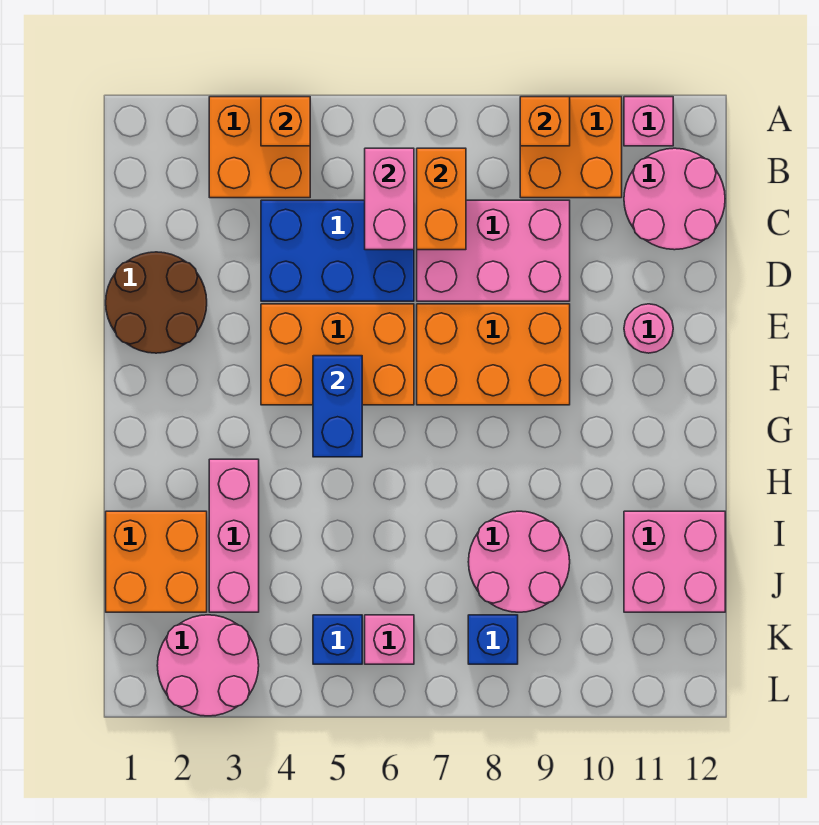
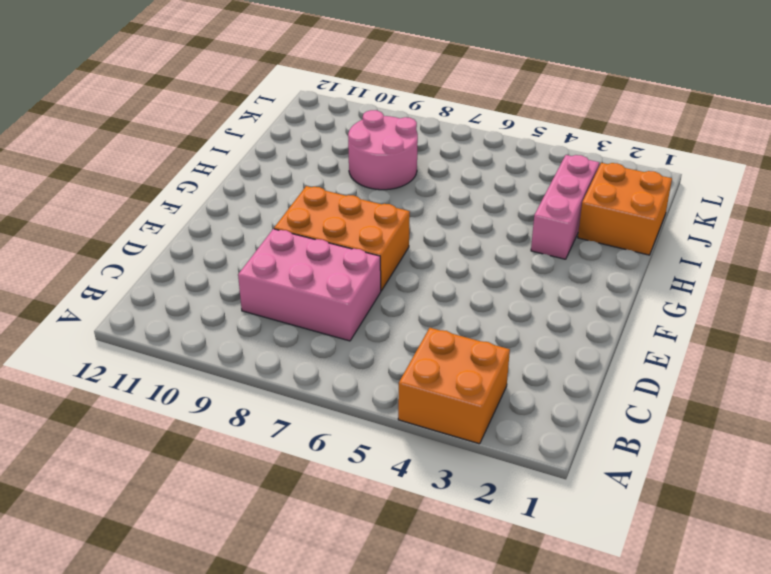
none -> orange brick A9:B10 level 1
none -> pink brick A11 level 1
none -> pink round brick B11:C12 level 1

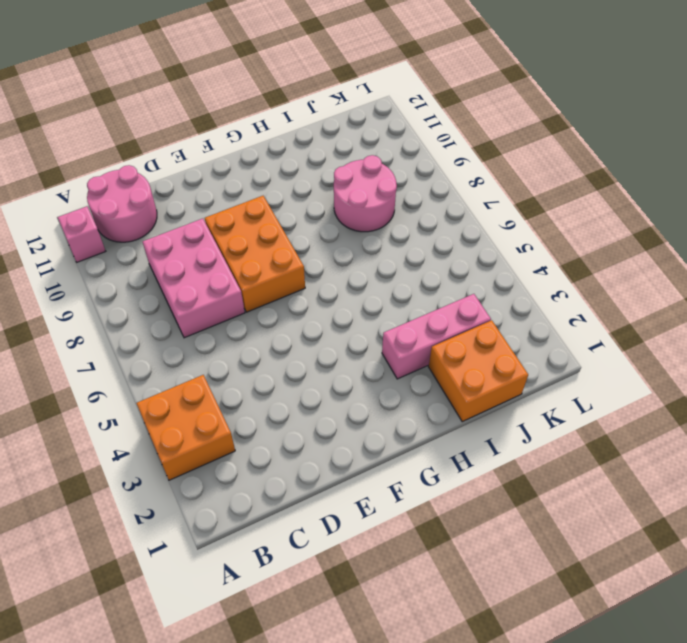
none -> orange brick A9:B10 level 1
none -> blue brick C4:D6 level 1
none -> brown round brick D1:E2 level 1

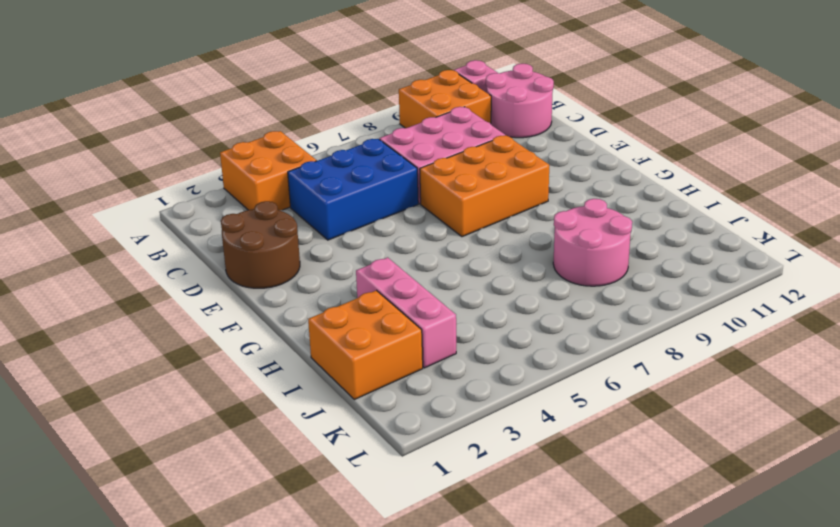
none -> orange brick E4:F6 level 1
none -> pink round brick E11 level 1
none -> pink brick I11:J12 level 1

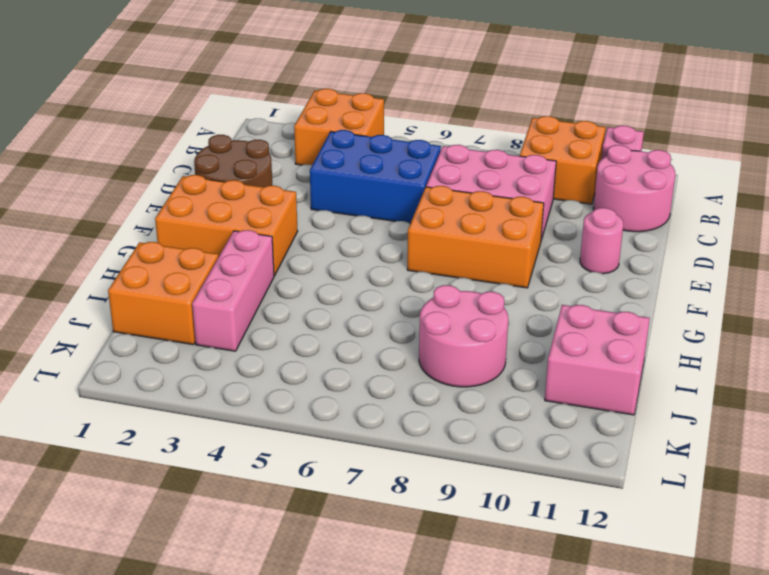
orange brick F1:G3 level 1 -> orange brick E4:F6 level 1
none -> pink round brick K2:L3 level 1
none -> blue brick K5 level 1
none -> pink brick K6 level 1

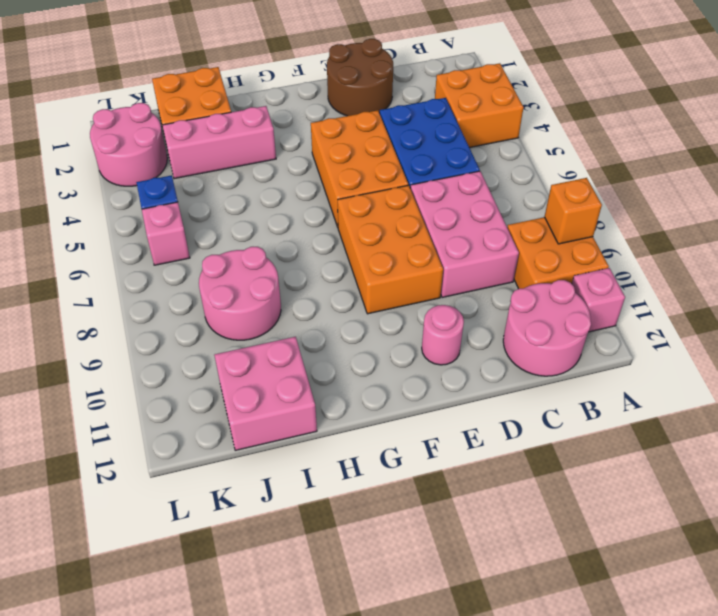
none -> blue brick K8 level 1
none -> orange brick A4 level 2
none -> pink brick B6:C6 level 2

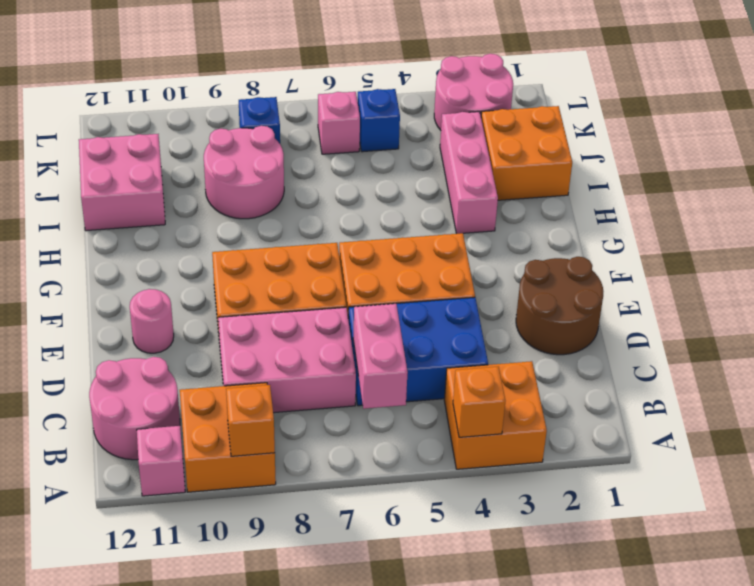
none -> orange brick B7:C7 level 2
none -> blue brick F5:G5 level 2

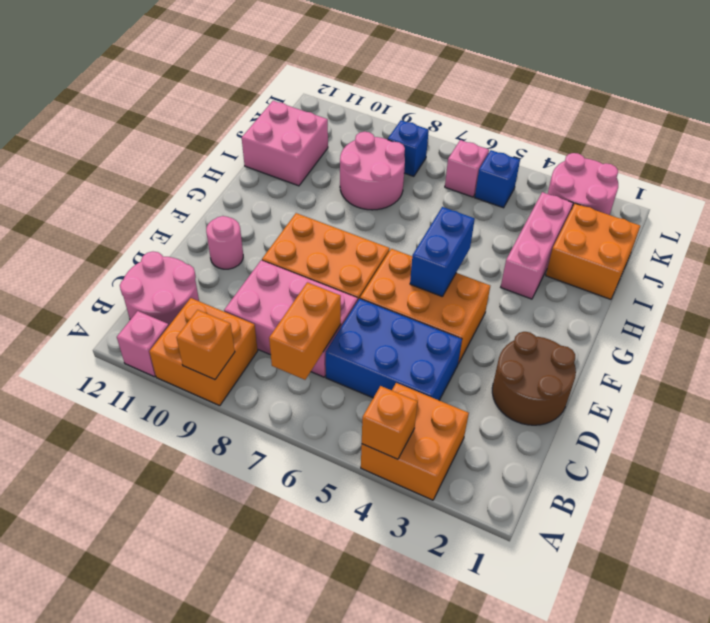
none -> pink brick B6:C6 level 2

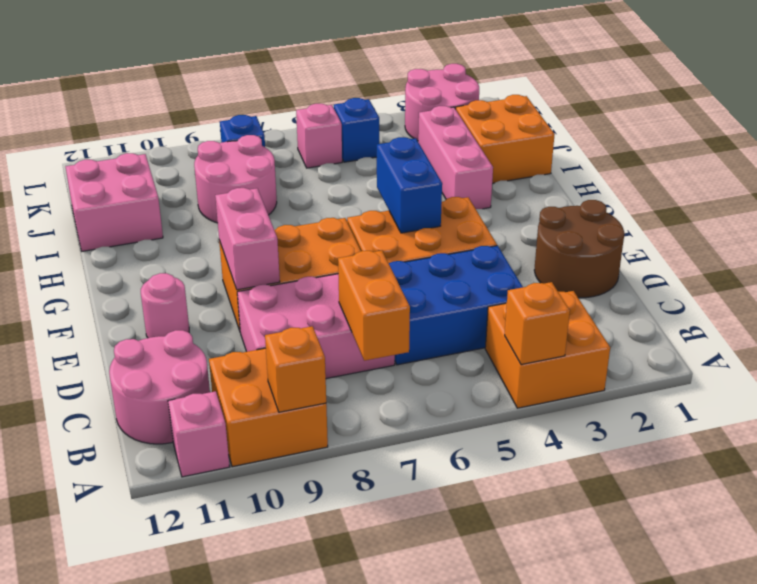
pink brick E9:F9 level 2 -> pink brick B6:C6 level 2

